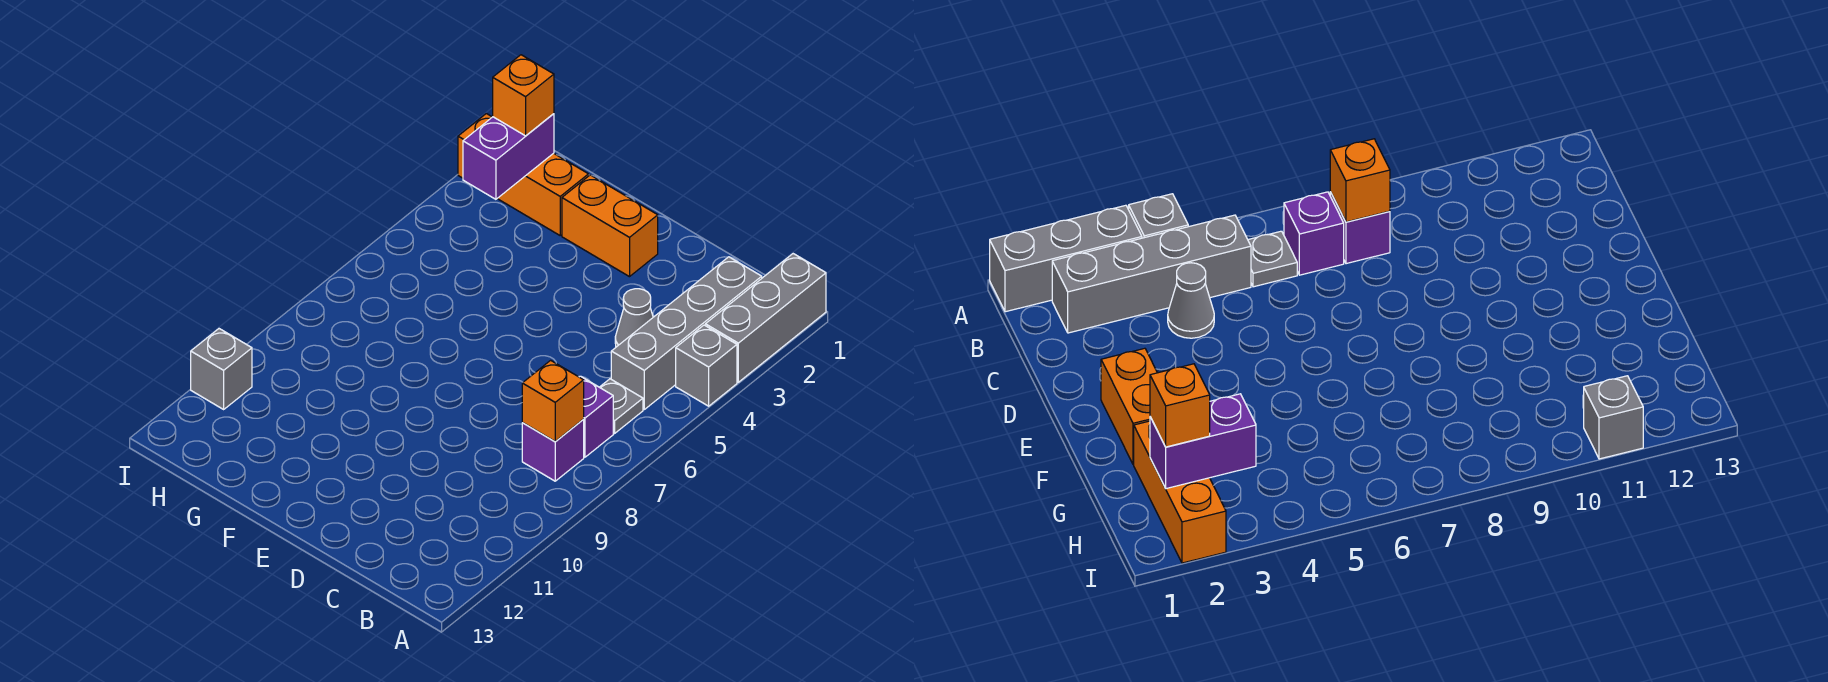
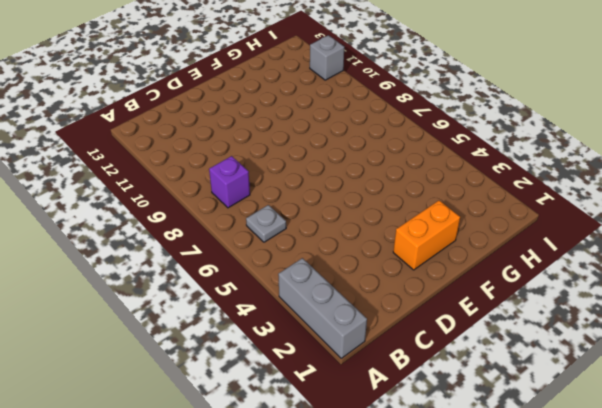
none -> grey brick A4 level 1
none -> grey brick B2:B5 level 1
none -> purple brick B7 level 1

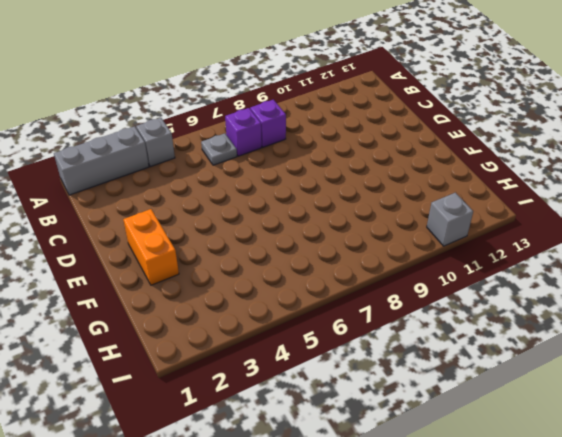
none -> grey brick B2:B5 level 1
none -> grey cone C4 level 1
none -> orange brick G2:I2 level 1

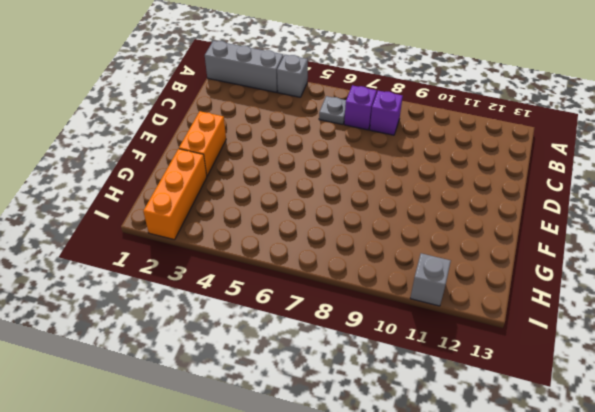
none -> grey brick B2:B5 level 1
none -> grey cone C4 level 1
none -> orange brick B8 level 2

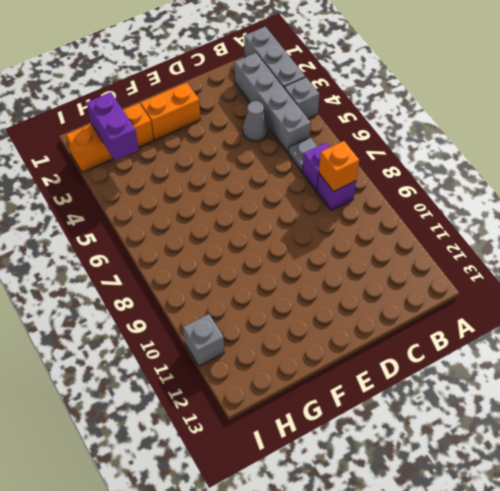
none -> orange brick H2 level 3

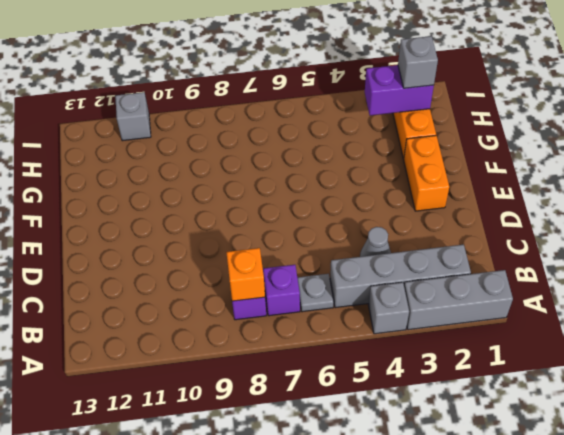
grey brick H2 level 3 -> orange brick H2 level 3

